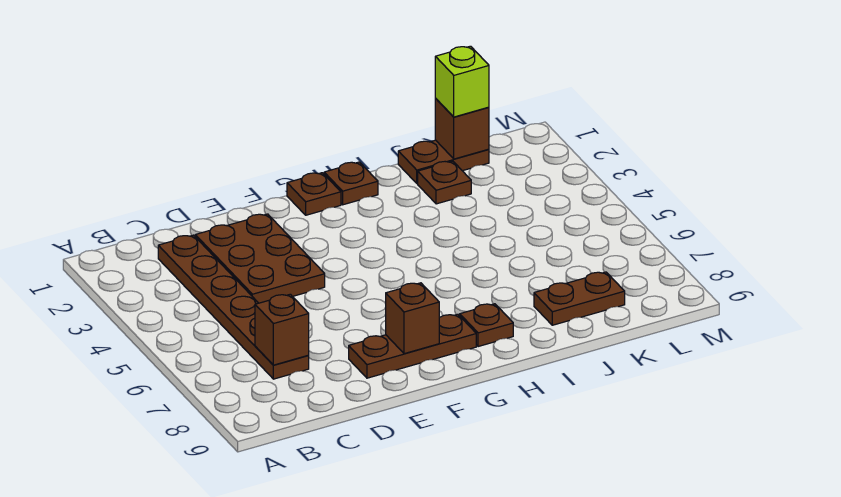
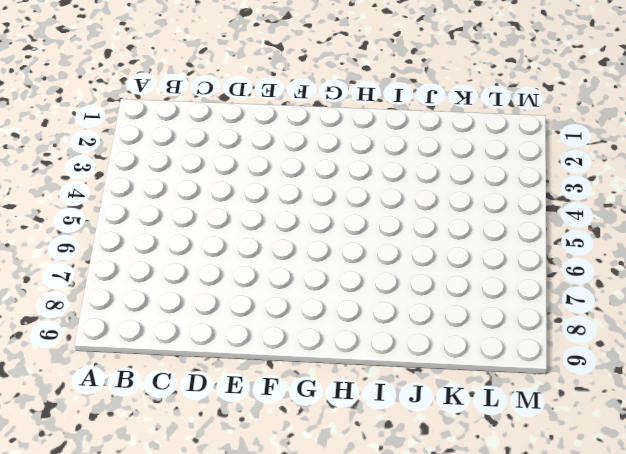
none -> brown plate C2:C7 level 1
none -> brown plate D2:E4 level 1
none -> brown plate E8:G8 level 1

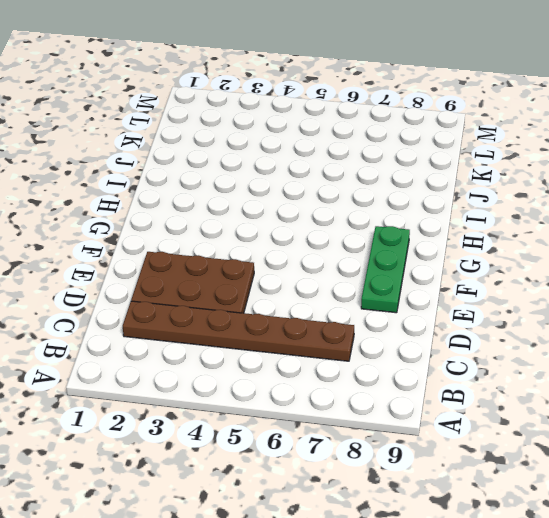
green plate E8:G8 level 1 -> brown plate E8:G8 level 1
none -> brown plate G1 level 1
none -> brown plate H1 level 1
none -> brown plate H8 level 1

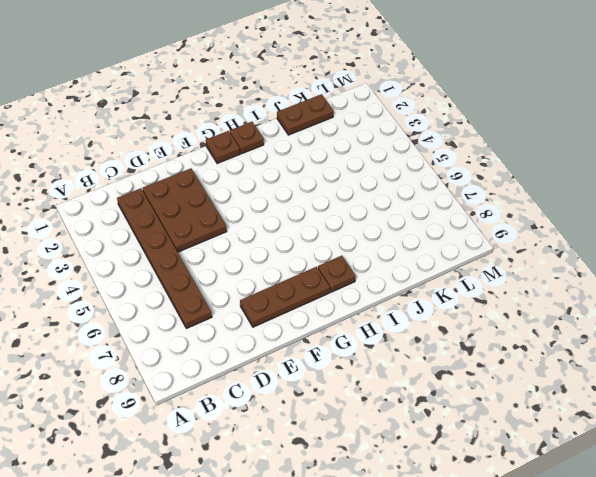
none -> brown plate J2 level 1
none -> brown plate J8:K8 level 1
none -> brown brick C7 level 2

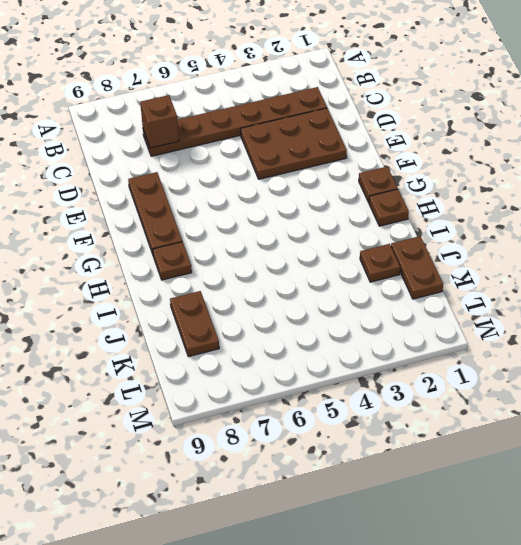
none -> brown brick F8 level 2
none -> brown brick K1 level 2
none -> lime brick K1 level 3

